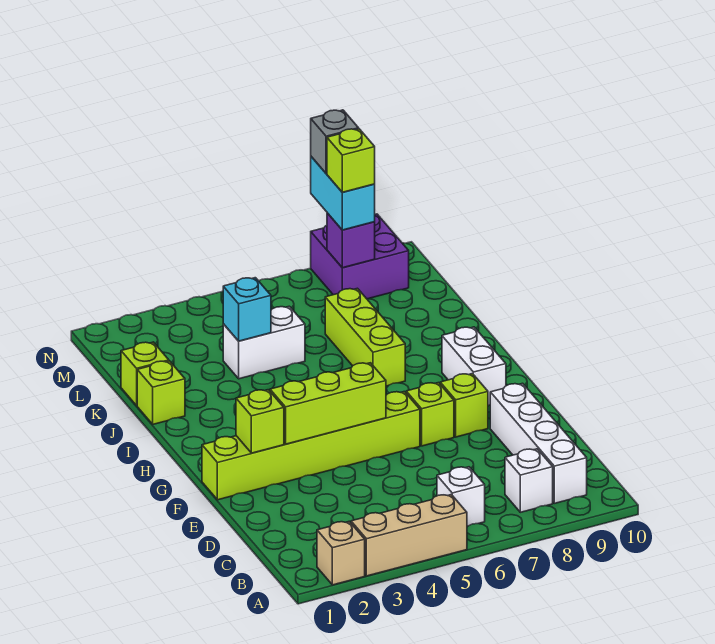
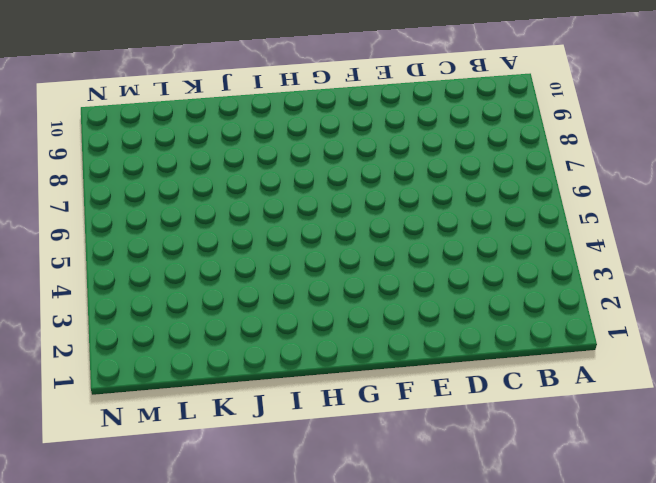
none -> tan brick A2 level 1
none -> tan brick A3:A5 level 1
none -> white brick B6 level 1

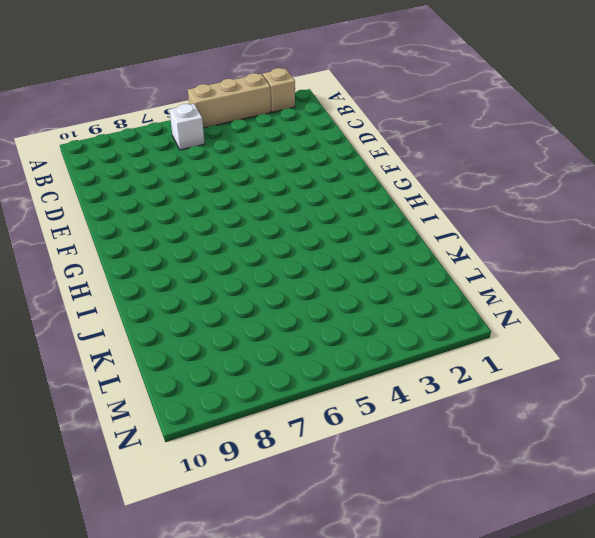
none -> white brick B8 level 1
none -> white brick B9:E9 level 1
none -> lime brick F1:F6 level 1

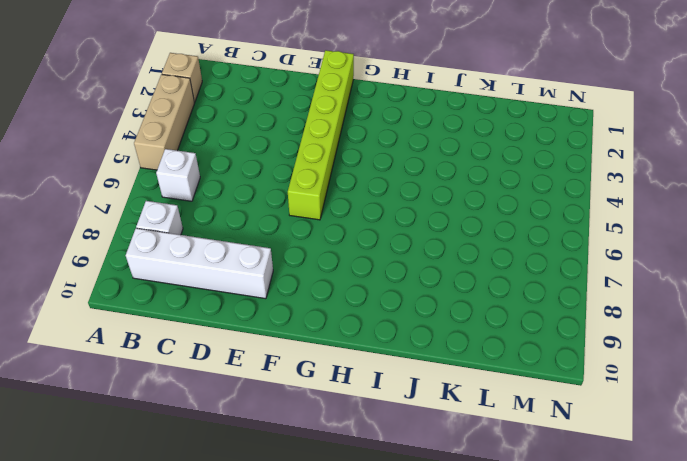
none -> lime brick F7 level 1
none -> lime brick F8 level 1
none -> white brick G9:H9 level 1

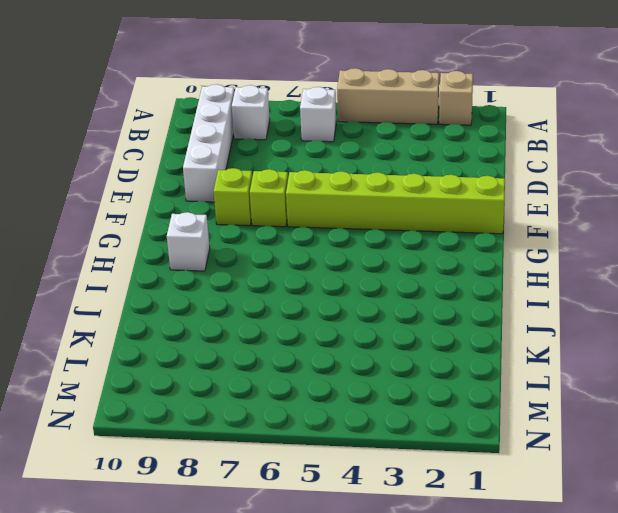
white brick H9 level 1 -> white brick G9:H9 level 1
none -> lime brick I7:K7 level 1
none -> lime brick J1 level 1
none -> lime brick K1 level 1

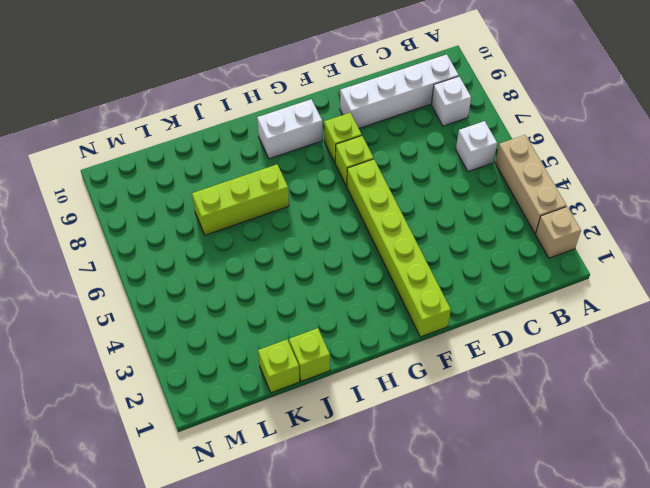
none -> white brick K4:K5 level 1
none -> purple brick M8:N9 level 1
none -> lime brick F2 level 2

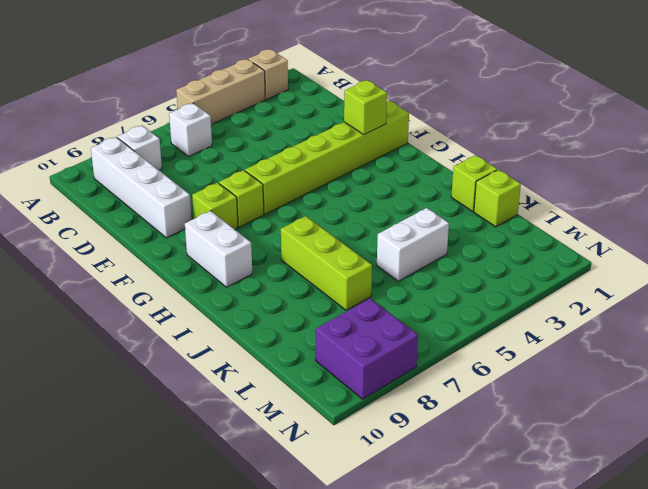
none -> lime brick F3:F5 level 2
none -> cyan brick K4 level 2
none -> purple brick M8 level 2

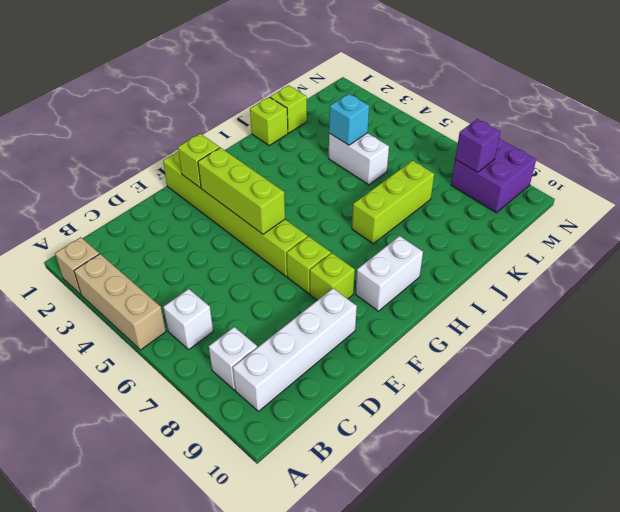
none -> cyan brick M8:N8 level 3
none -> lime brick M8 level 4
none -> grey brick N8 level 4

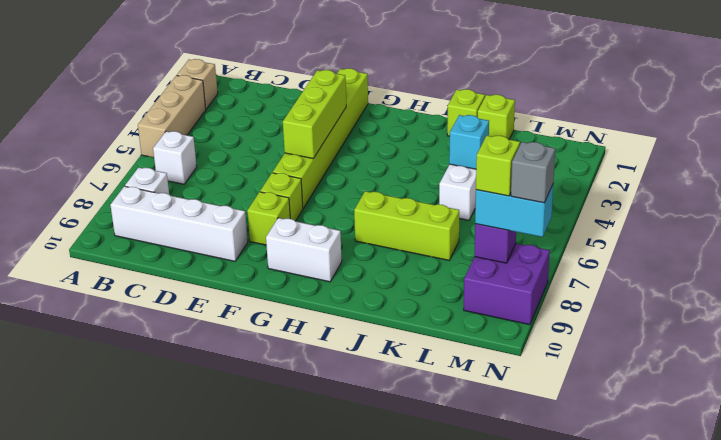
none -> lime brick F2 level 2

